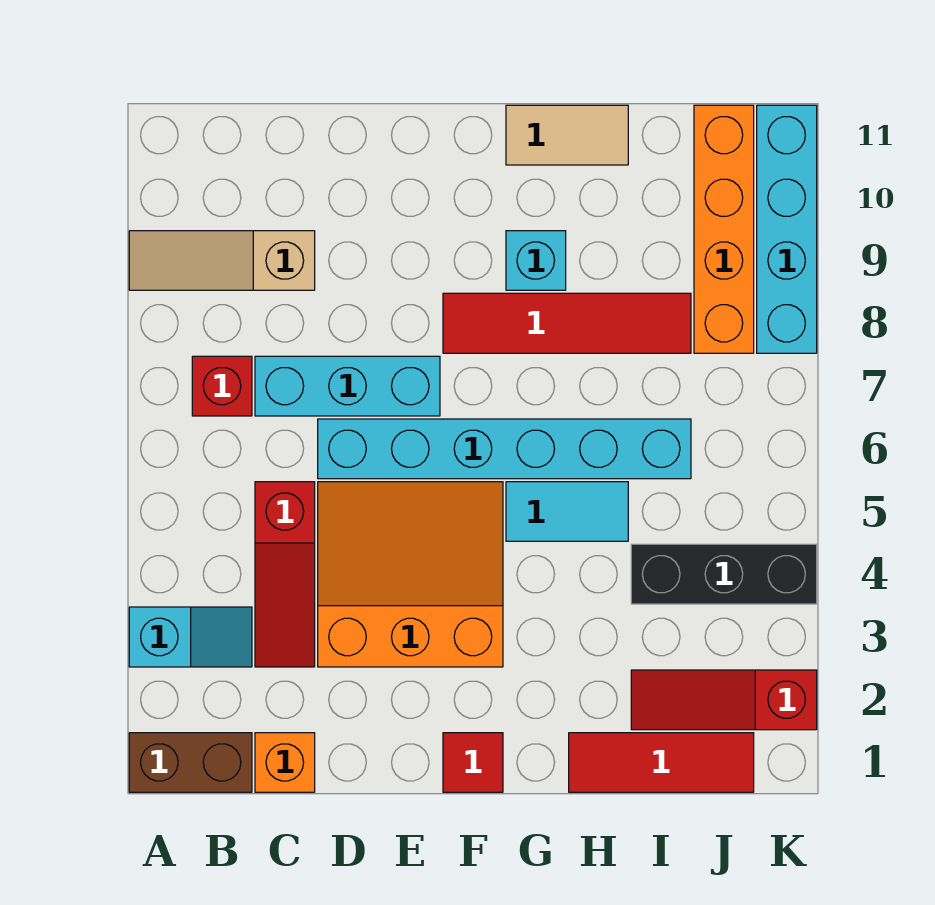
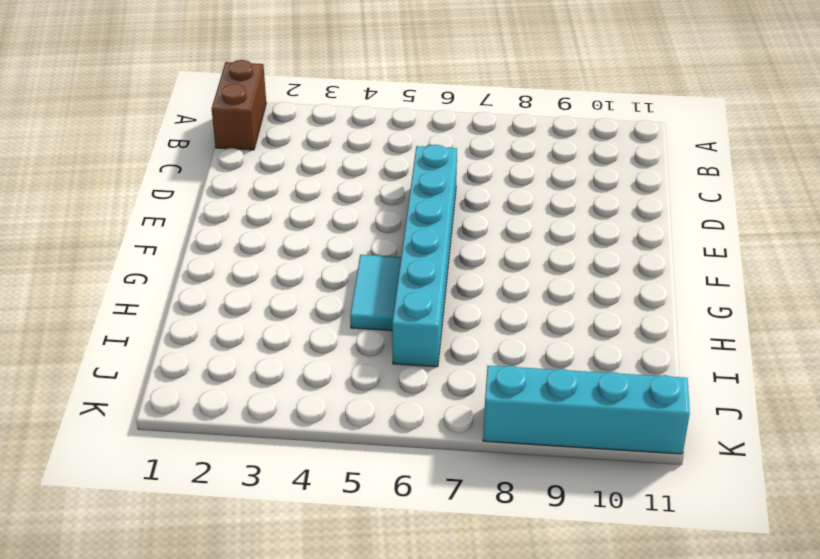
none -> cyan slope A3:B3 level 1 top A
none -> tan slope A9:C9 level 1 top C
none -> red brick B7 level 1

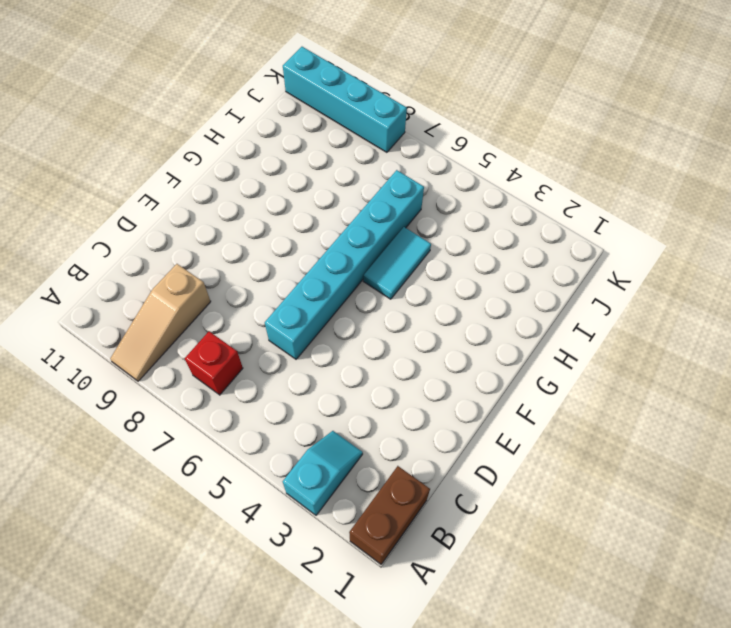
none -> orange brick C1 level 1
none -> red slope C3:C5 level 1 top 5
none -> cyan brick C7:E7 level 1

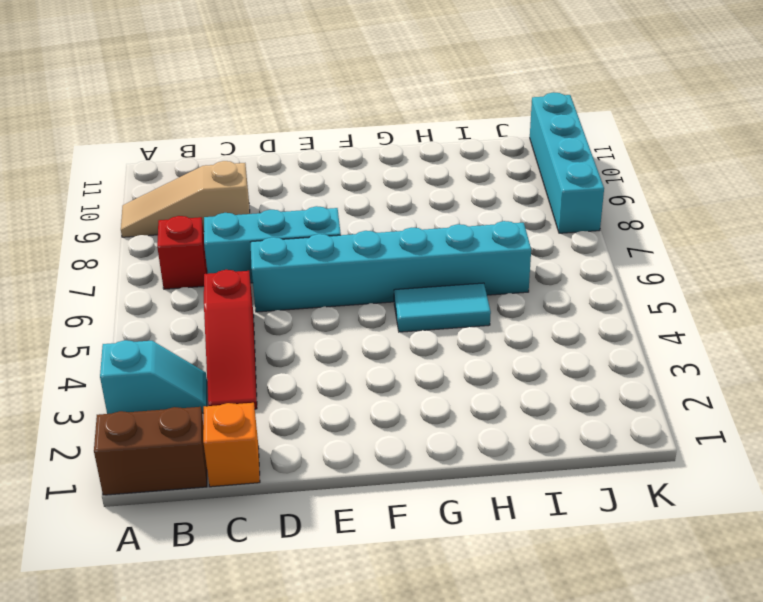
none -> orange slope D3:F5 level 1 top 3
none -> red tile F1 level 1
none -> red tile F8:I8 level 1

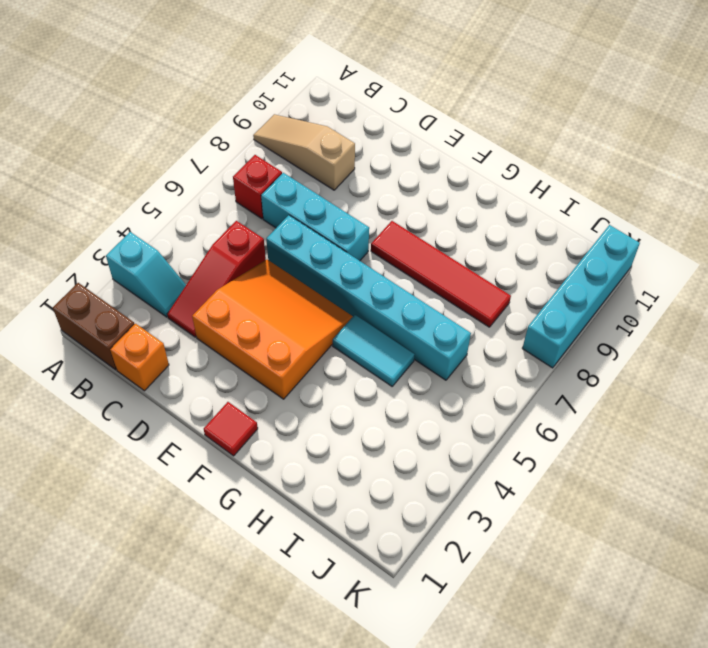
none -> cyan brick G9 level 1
none -> tan tile G11:H11 level 1
none -> red tile H1:J1 level 1

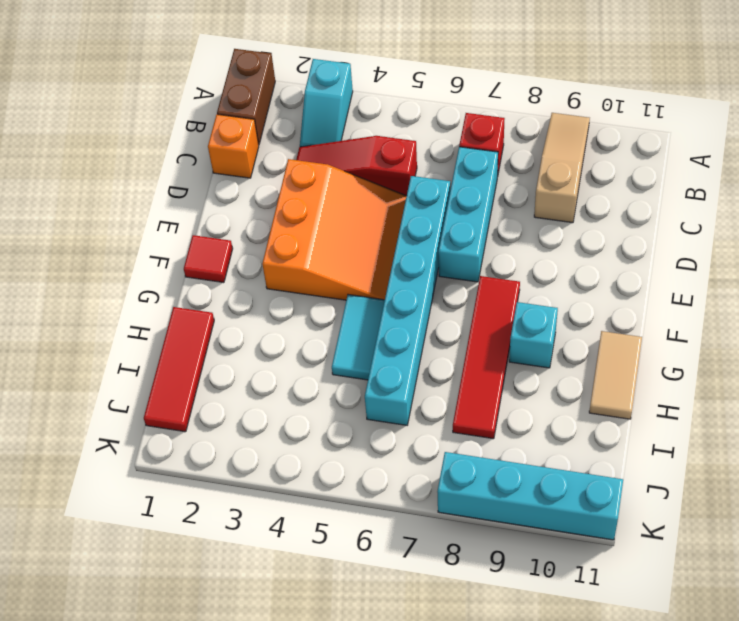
none -> red slope I2:K2 level 1 top K
none -> black brick I4:K4 level 1
none -> orange brick J8:J11 level 1

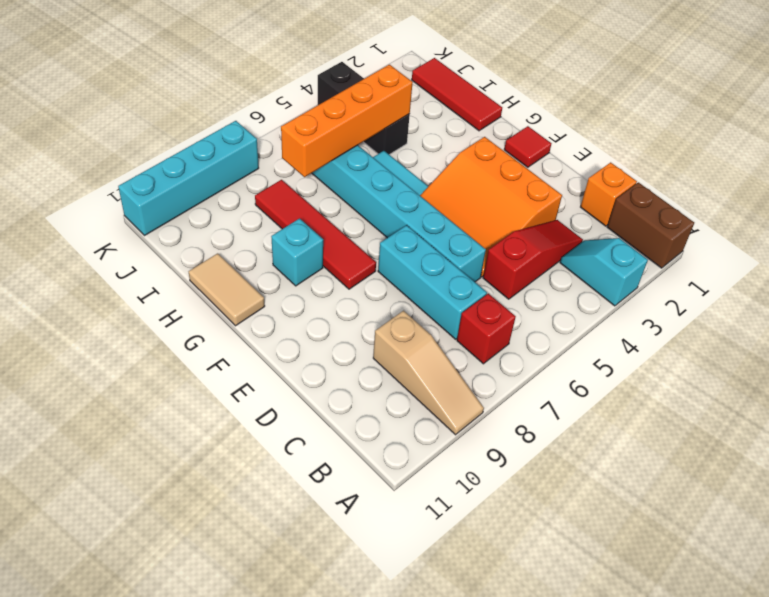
orange brick I4:I7 level 2 -> orange brick J8:J11 level 1
none -> red slope I2:K2 level 1 top K

